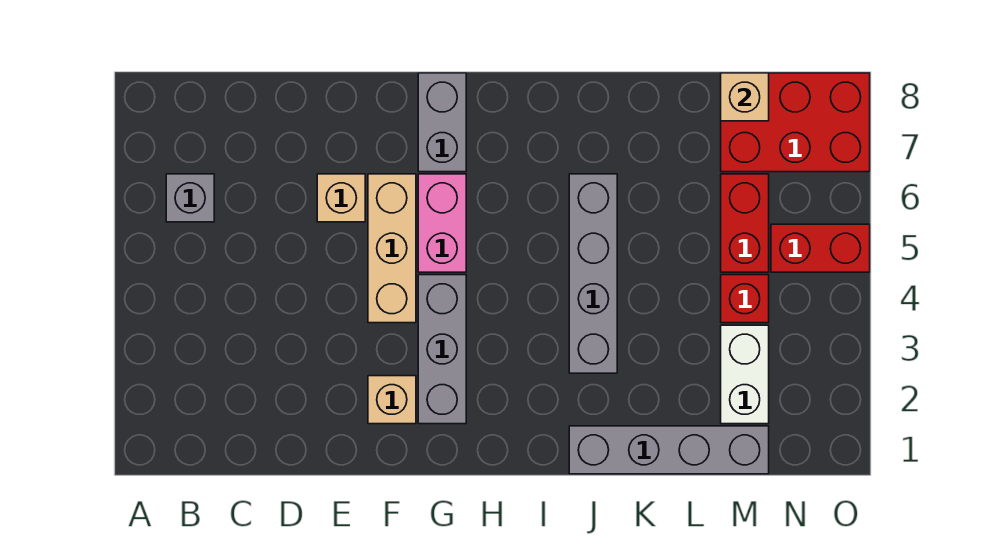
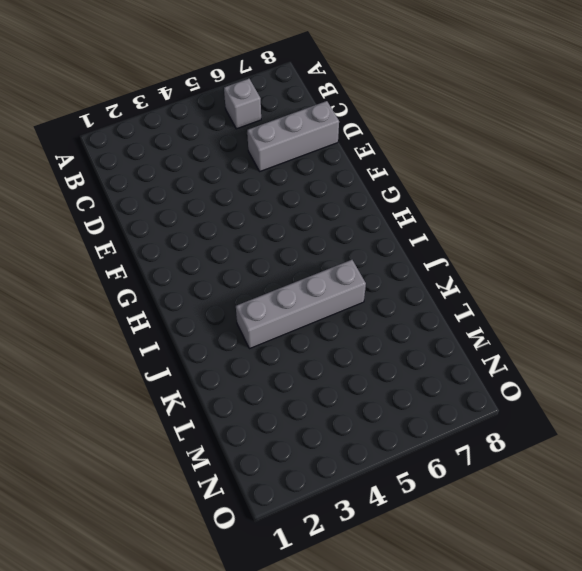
grey brick D6:D8 level 1 -> grey brick G2:G4 level 1
none -> tan brick E6 level 1
none -> tan brick F2 level 1
none -> tan brick F4:F6 level 1

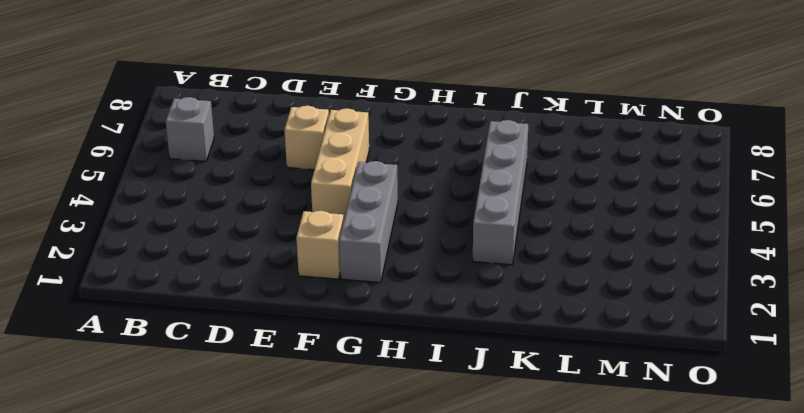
none -> pink brick G5:G6 level 1
none -> grey brick G7:G8 level 1
none -> grey brick J1:M1 level 1

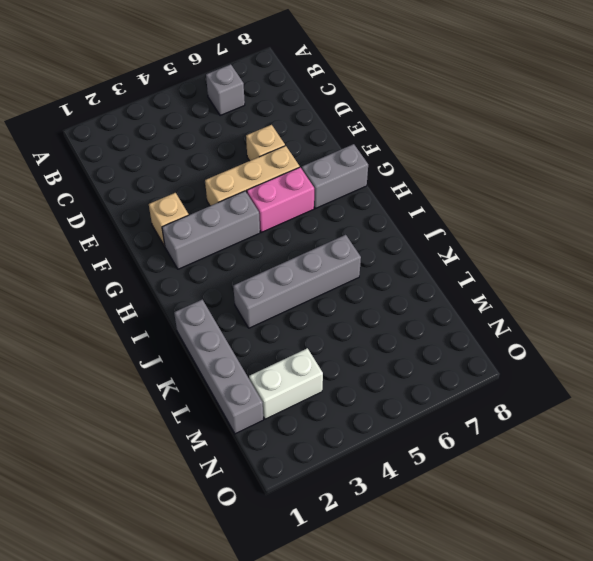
none -> red brick M4 level 1
none -> red brick M5:M6 level 1
none -> red brick M7:O8 level 1

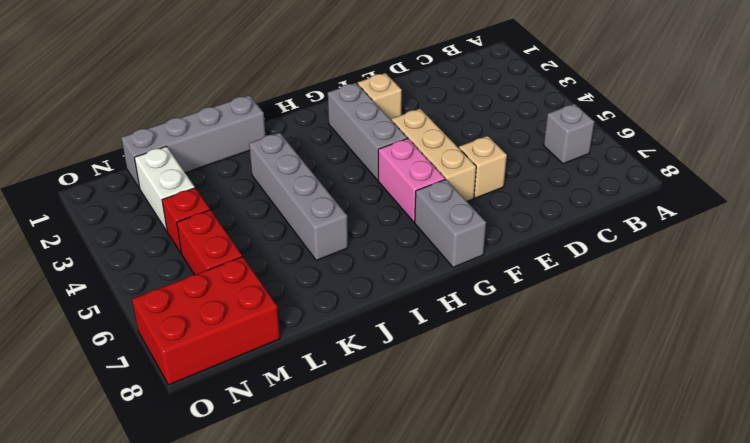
none -> red brick N5:O5 level 1
none -> tan brick M8 level 2

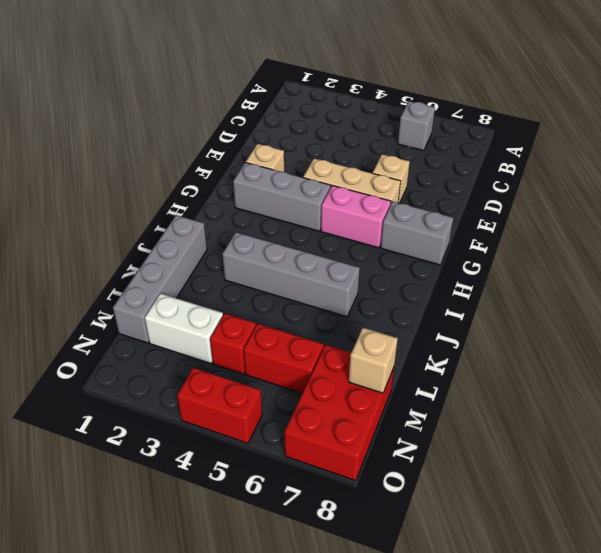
red brick O4:O5 level 1 -> red brick N5:O5 level 1

